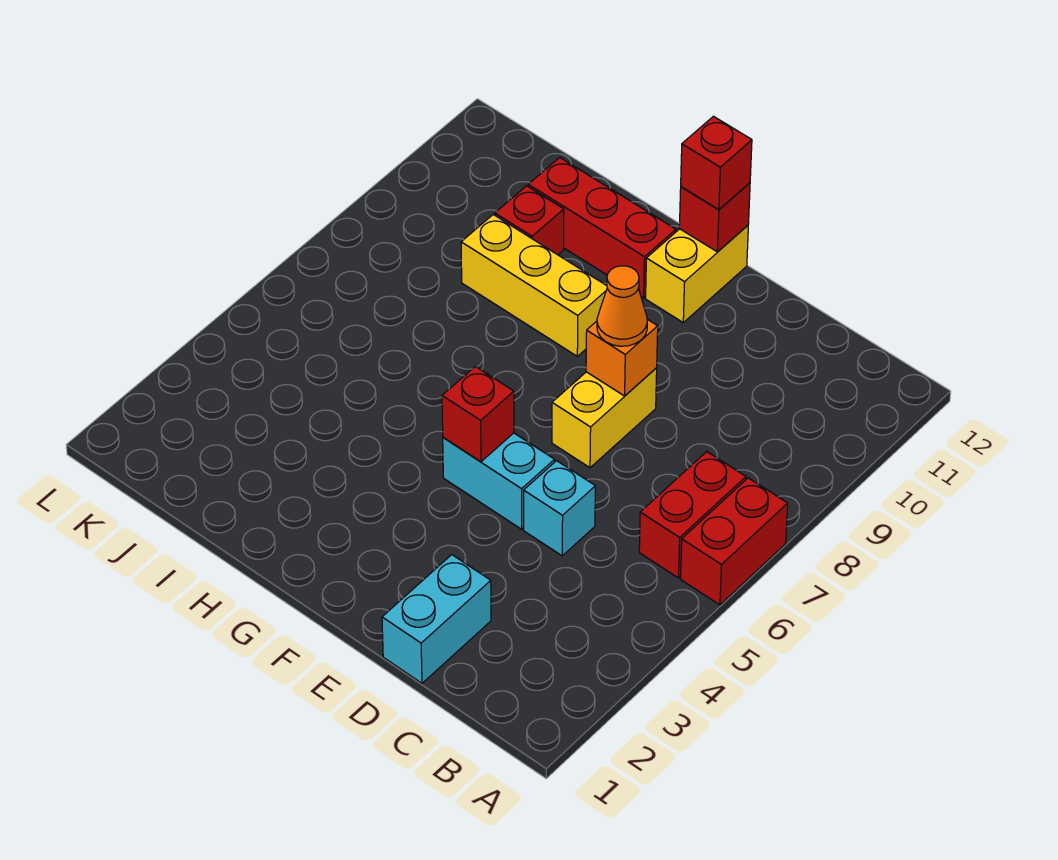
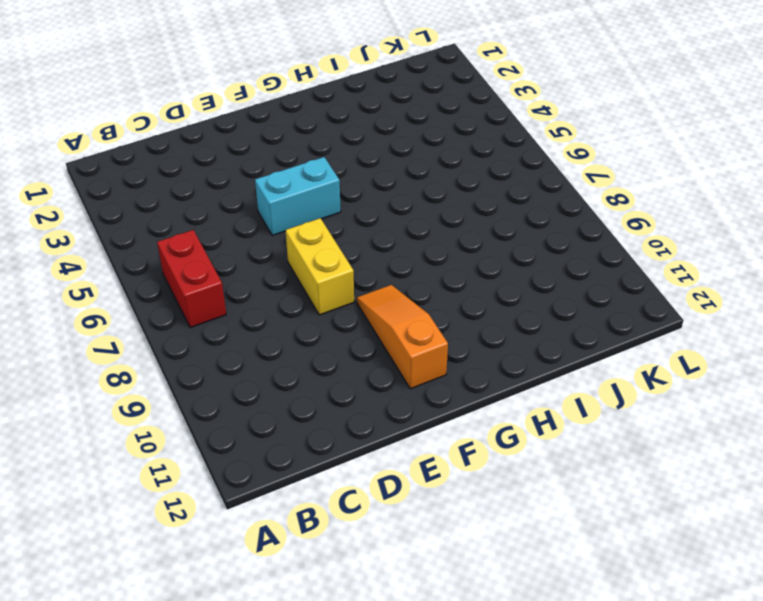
orange slope F9:F11 level 1 top 11 -> yellow brick F11:F12 level 1
none -> red brick A6:A7 level 1
none -> cyan brick D1:D2 level 1
none -> cyan brick D5 level 1

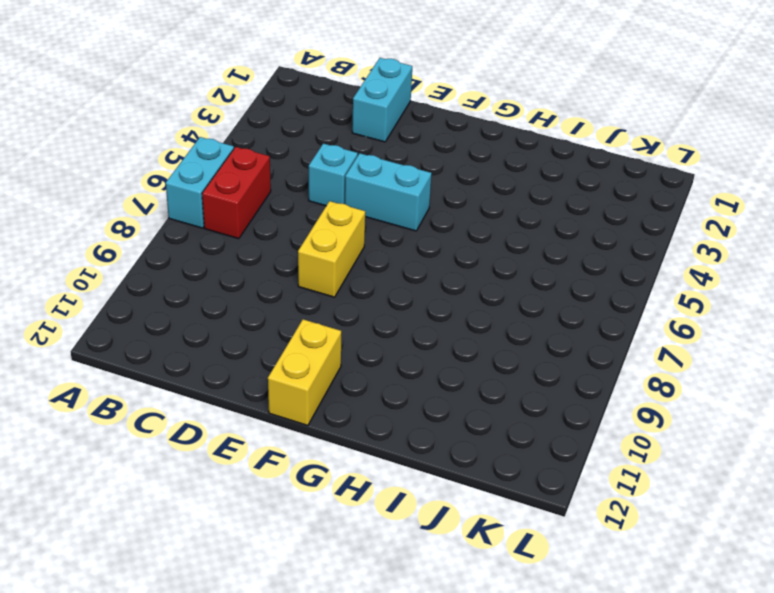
cyan brick A6:A7 level 1 -> red brick A6:A7 level 1
none -> yellow brick G9:I9 level 1
none -> red brick G11:I11 level 1
none -> red brick I10 level 1

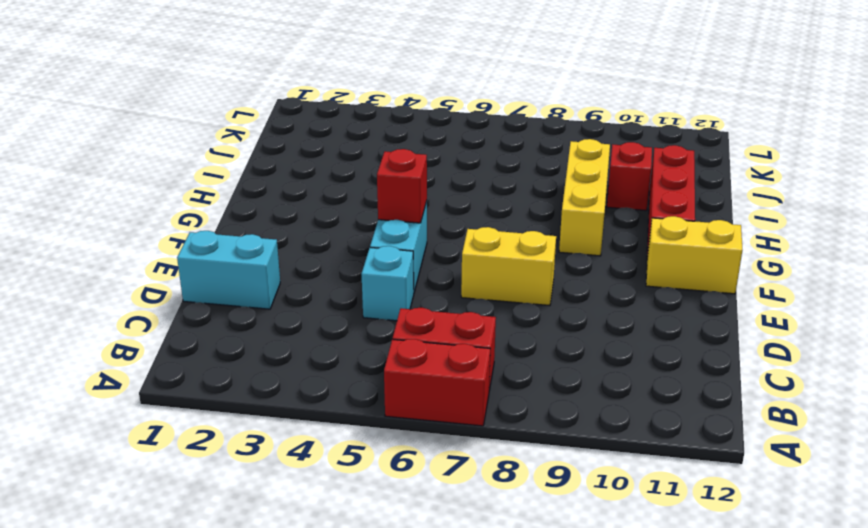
none -> orange brick E8 level 2
none -> red brick F12 level 2
none -> orange cone E8 level 3

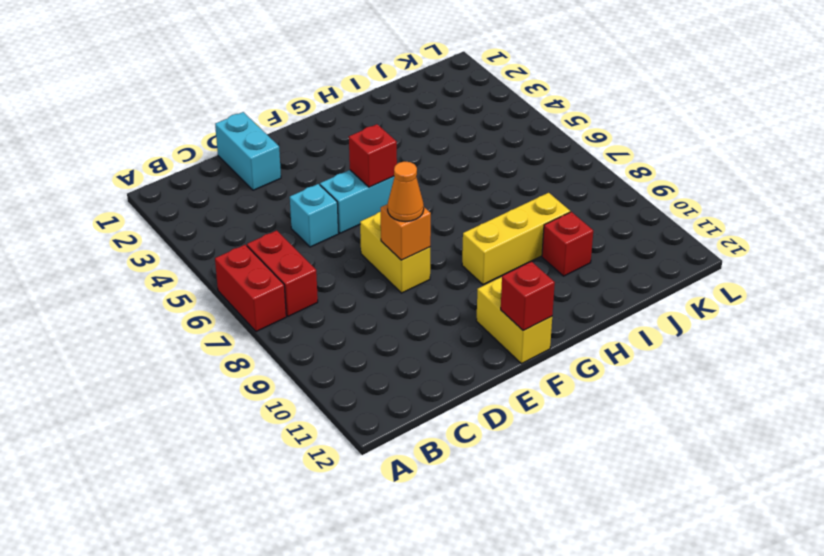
none -> red brick G11:I11 level 1
none -> red brick F12 level 3

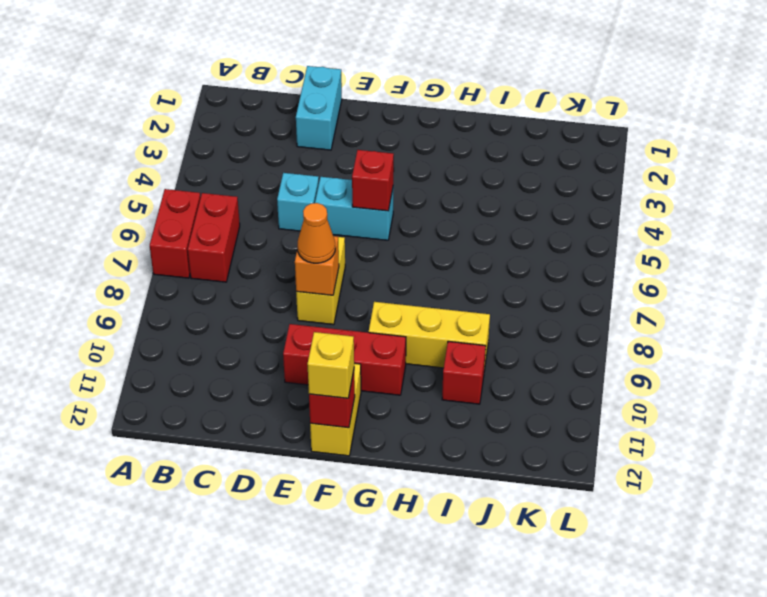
red brick E10:G10 level 1 -> red brick G11:I11 level 1
yellow brick F12 level 3 -> red brick F12 level 3

